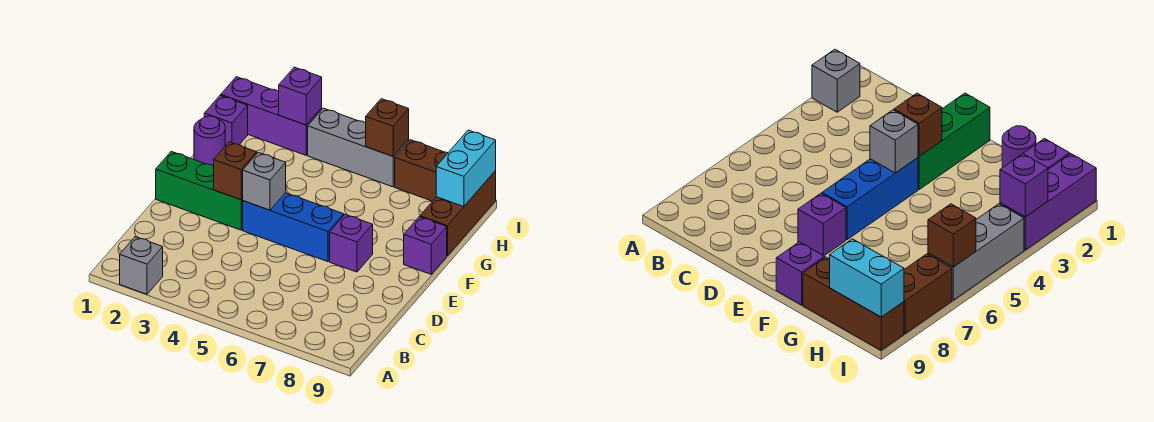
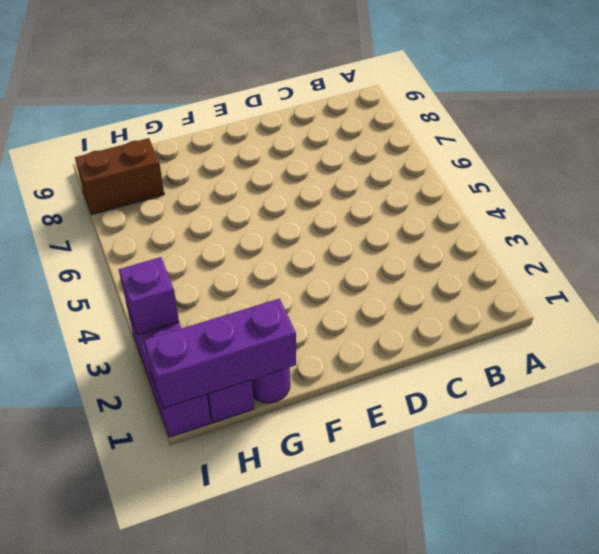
purple brick G1:I1 level 2 -> none
brown brick H8:I8 level 1 -> brown brick I7:I8 level 1
none -> grey brick A2 level 1
none -> green brick E1:E3 level 1
none -> blue brick E4:E6 level 1

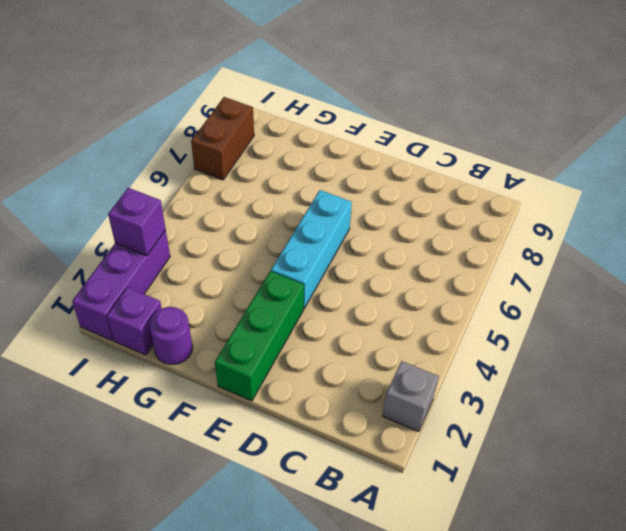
cyan brick E4:E6 level 1 -> blue brick E4:E6 level 1
none -> purple brick E7 level 1
none -> purple brick F9 level 1
none -> brown brick G9:I9 level 1

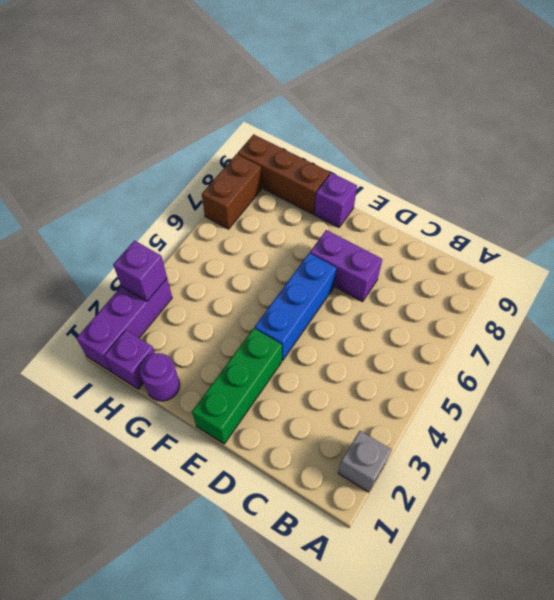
purple brick D7:E7 level 1 -> purple brick E7 level 1
none -> grey brick I4:I6 level 1
none -> brown brick E3 level 2
none -> grey brick E4 level 2

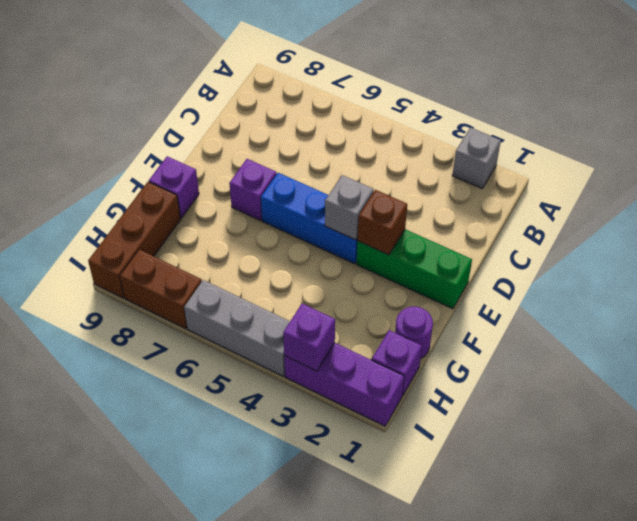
none -> cyan brick H9:I9 level 2
none -> brown brick I6 level 2

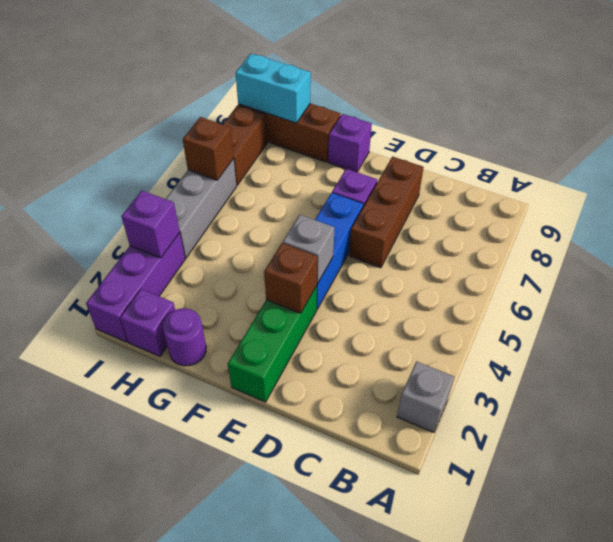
brown brick D6:D8 level 1 -> none

